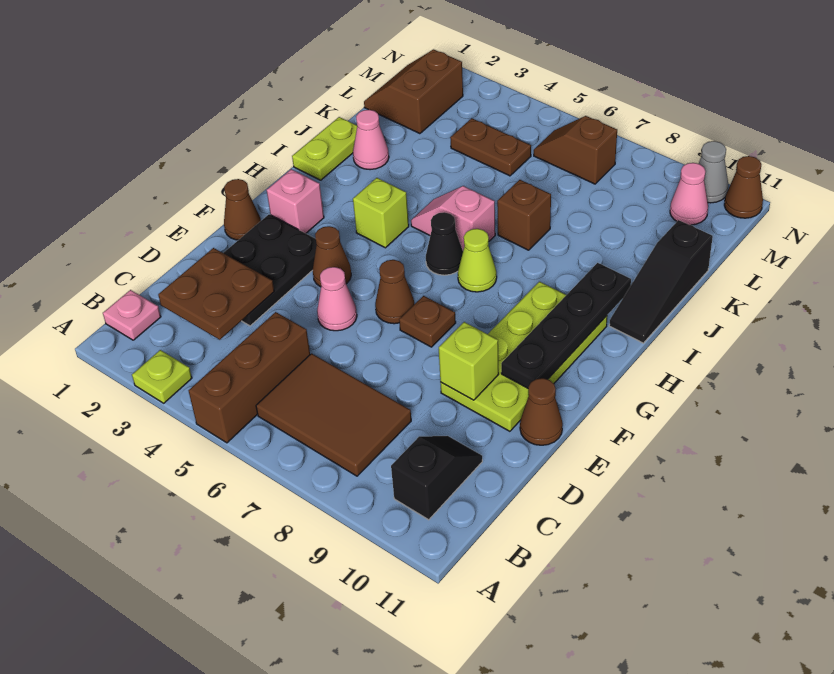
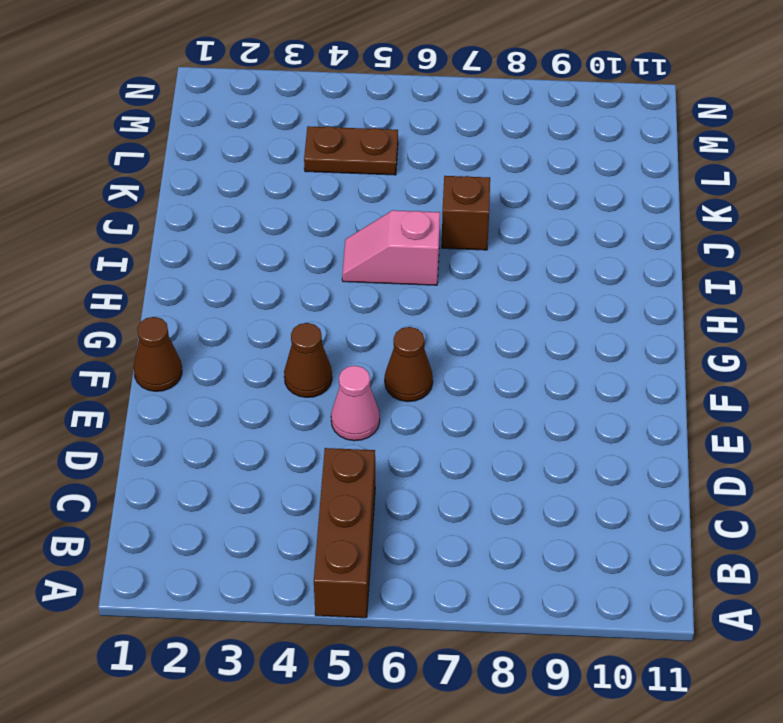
none -> lime plate A3 level 1
none -> pink plate B1 level 1
none -> brown tile B6:C8 level 1
none -> black slope B10:C10 level 1 top B

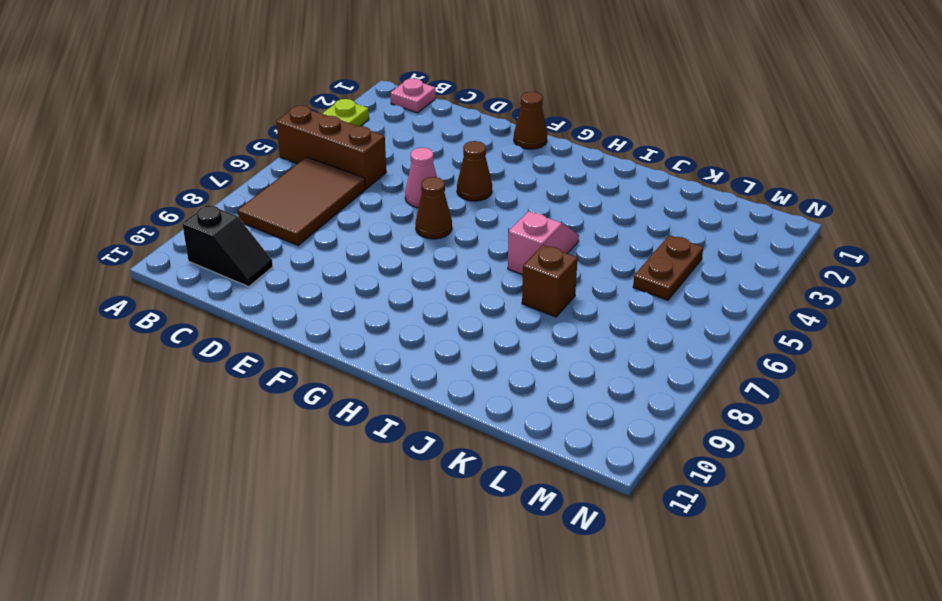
none -> black plate D2:F3 level 1
none -> lime plate E9:H10 level 1
none -> brown cone E11 level 1
none -> brown plate F7 level 1

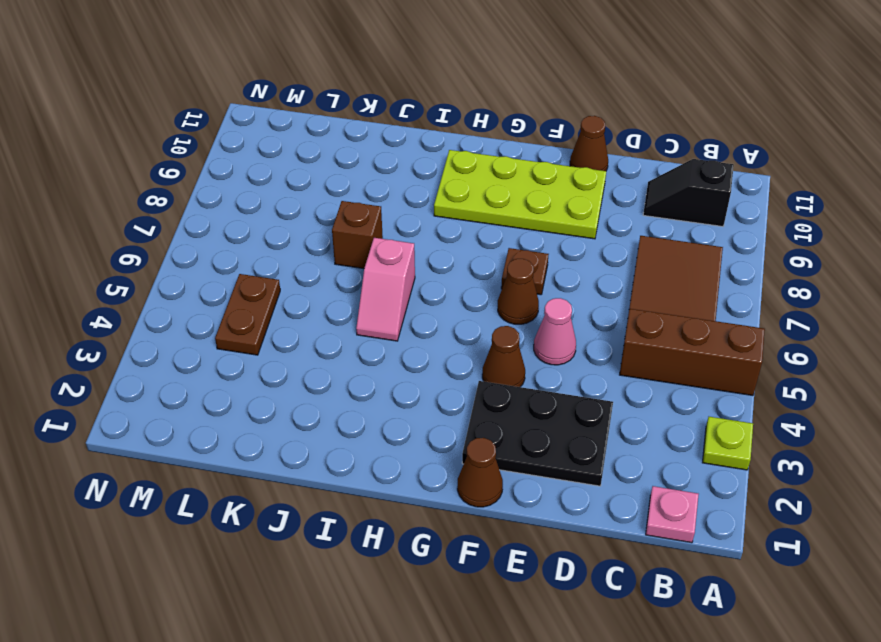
none -> pink brick G2 level 1
none -> lime brick H4 level 1
none -> black cone H6 level 1
none -> lime cone H7 level 1

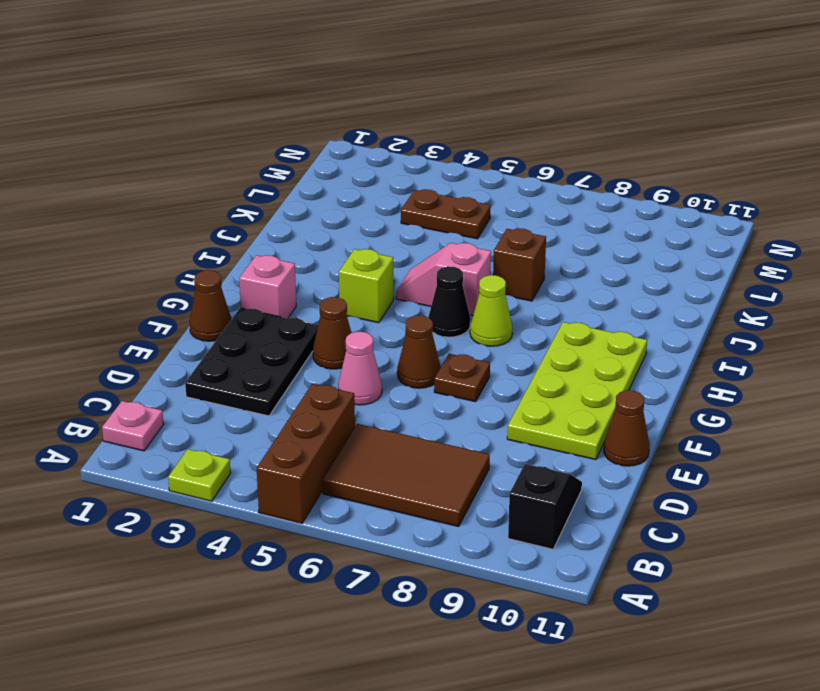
none -> lime plate I1:J1 level 1
none -> black slope I11:K11 level 1 top K
none -> pink cone J2 level 1
none -> brown slope L1:M2 level 1 top 2

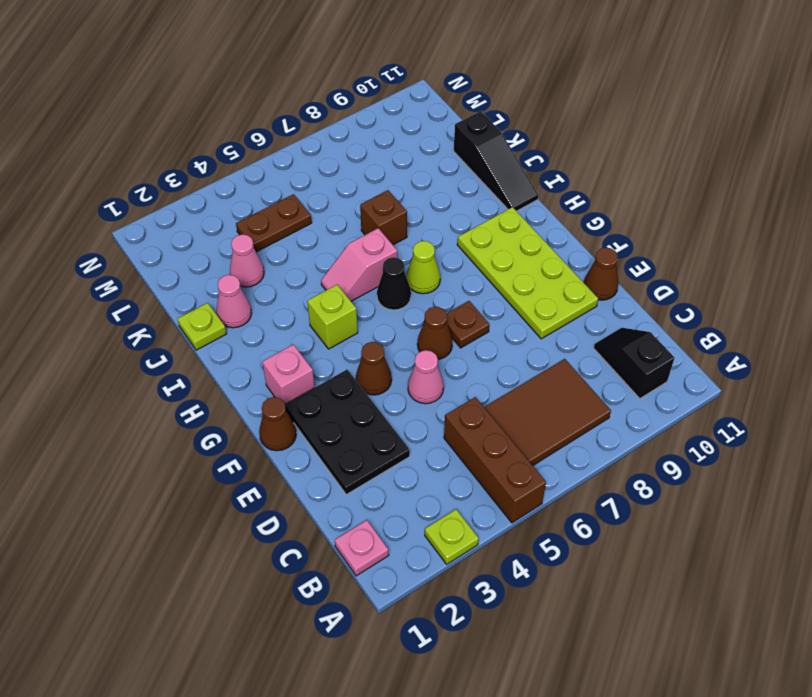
lime plate J1 level 1 -> lime plate I1:J1 level 1
pink cone K3 level 1 -> pink cone M10 level 1
none -> brown slope L1:M2 level 1 top 2
none -> brown slope M6:M7 level 1 top 7
none -> grey cone N10 level 1
none -> brown cone N11 level 1

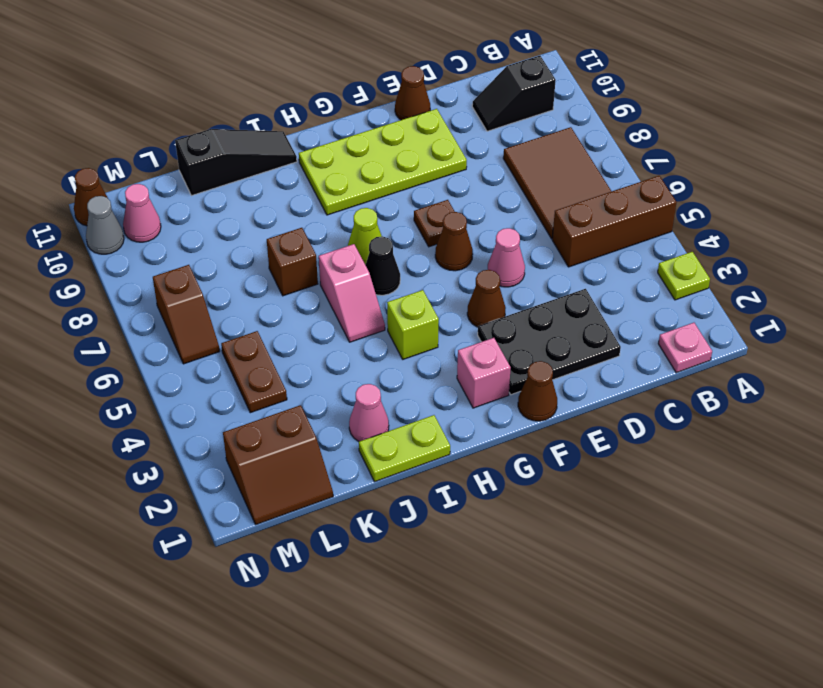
none -> brown plate C2:D3 level 2
none -> lime brick E9 level 2
none -> black plate F10:I10 level 2

